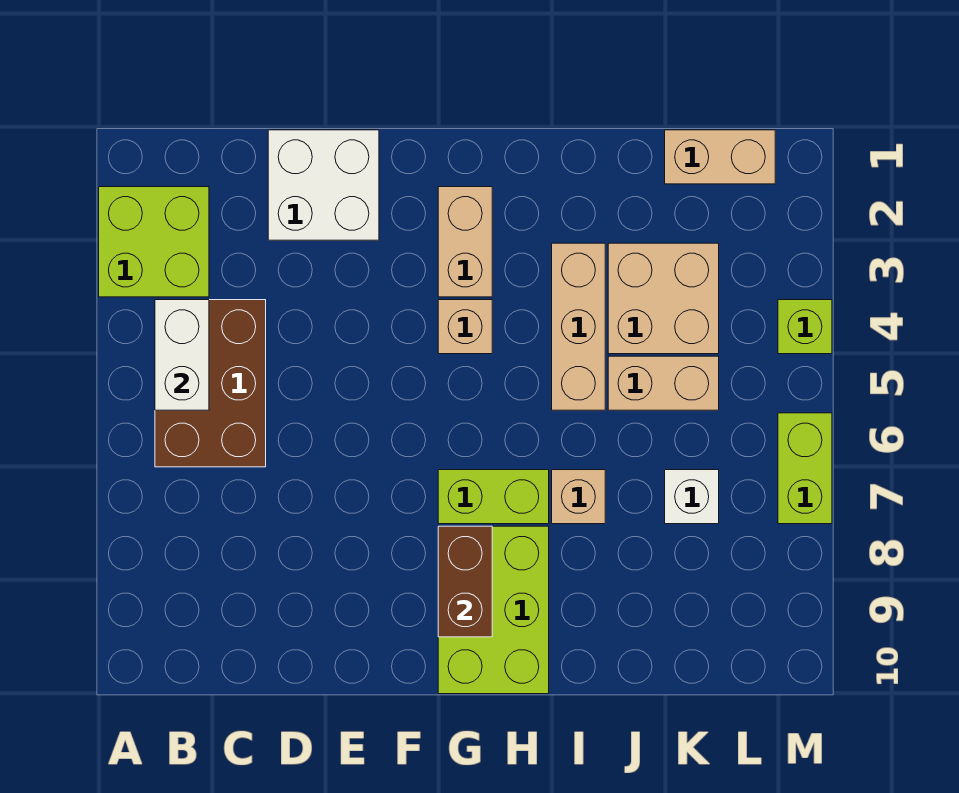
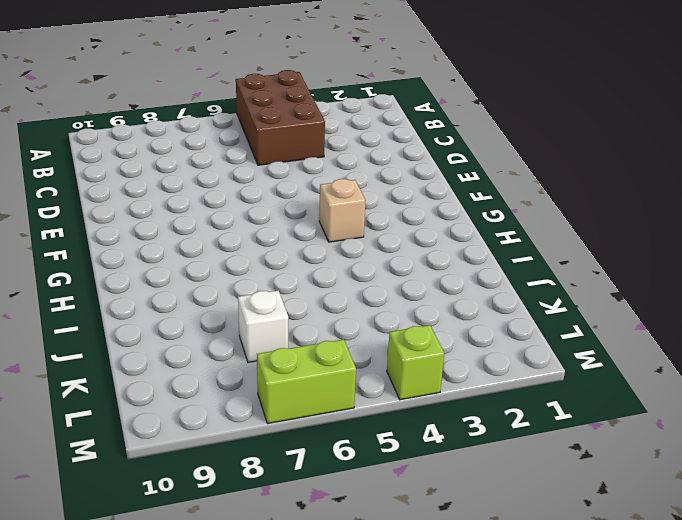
brown brick A4:C5 level 1 -> brown brick B4:C6 level 1
none -> lime brick A2:B3 level 1
none -> white brick D1:E2 level 1
none -> tan brick G2:G3 level 1

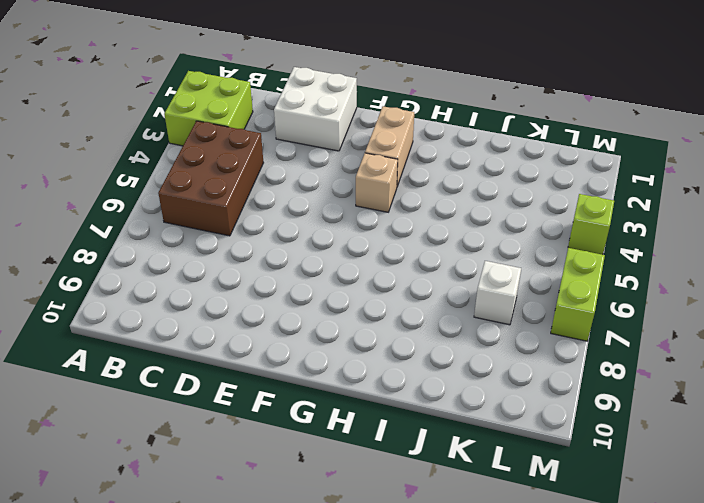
none -> lime brick G7:H7 level 1
none -> lime brick G8:H10 level 1
none -> tan brick I3:I5 level 1

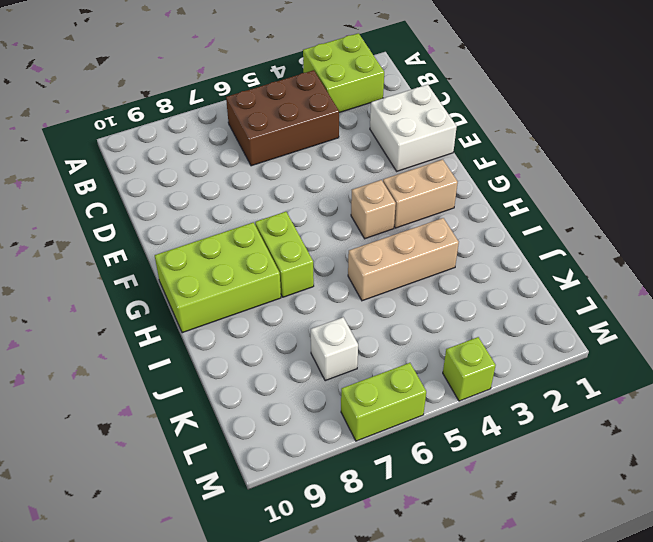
none -> tan brick I7 level 1
none -> tan brick J3:K4 level 1
none -> tan brick J5:K5 level 1

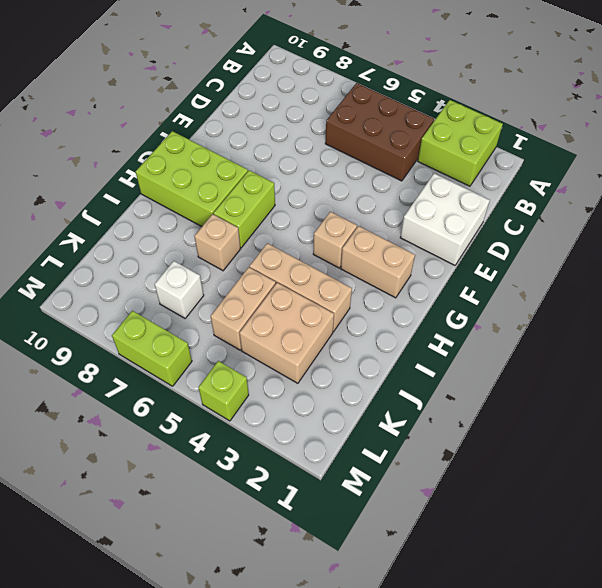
none -> tan brick K1:L1 level 1
none -> white brick B4:B5 level 2
none -> brown brick G8:G9 level 2

